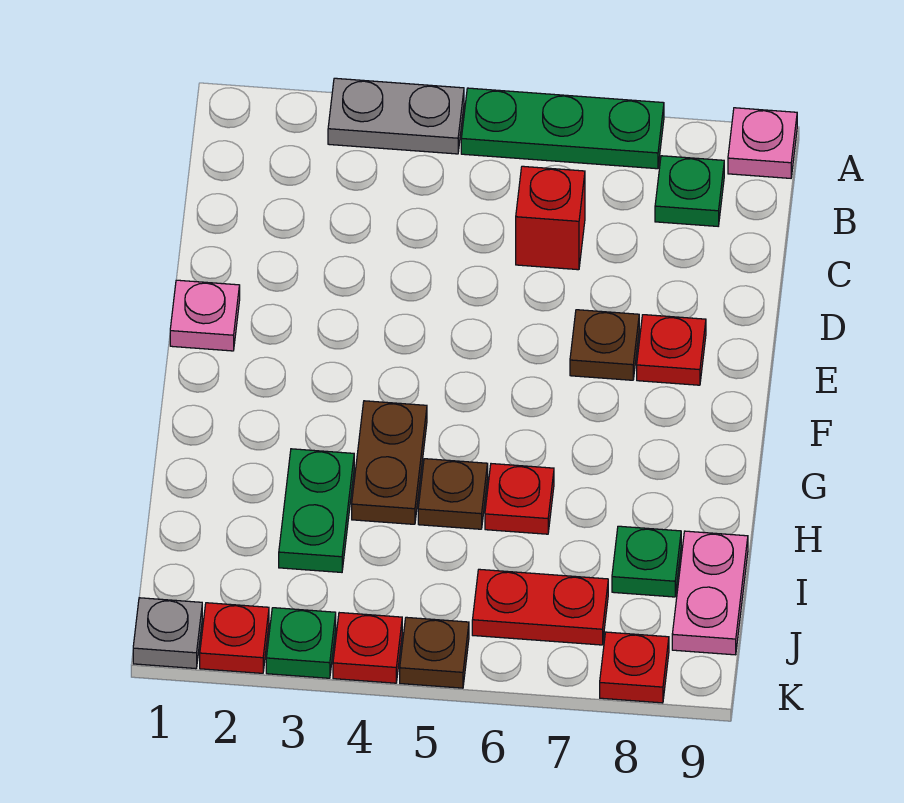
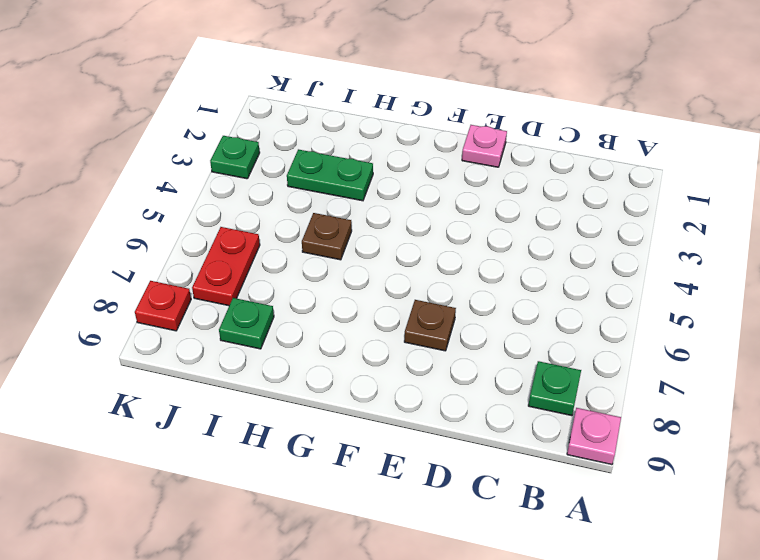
none -> grey plate A3:A4 level 1
none -> green plate A5:A7 level 1
none -> red brick C6 level 1

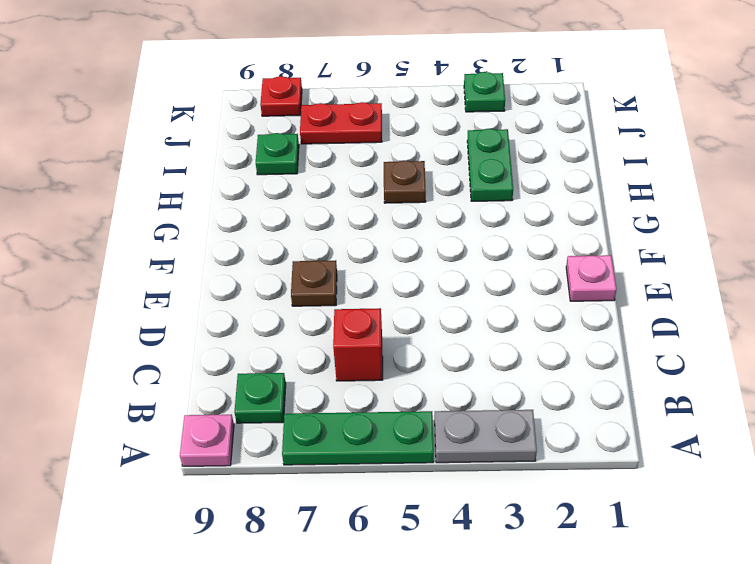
none -> red plate E8 level 1
none -> brown plate G4:H4 level 1
none -> red plate H6 level 1

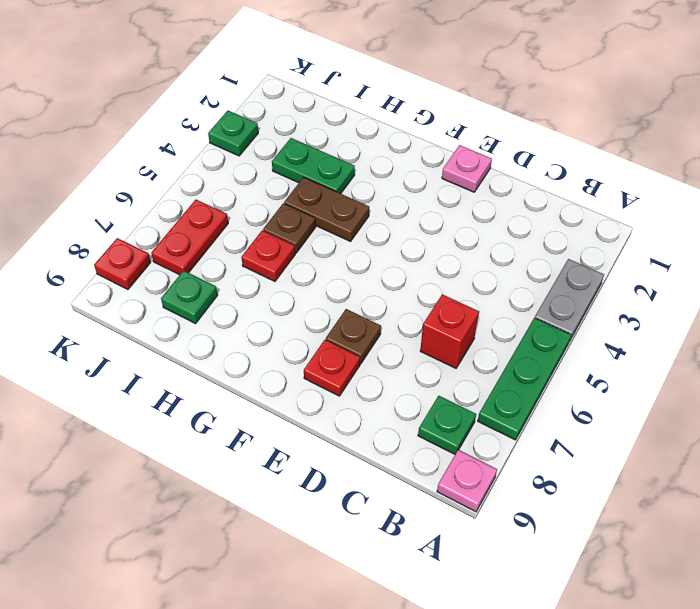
none -> pink plate I9:J9 level 1
none -> grey plate K1 level 1
none -> red plate K2 level 1

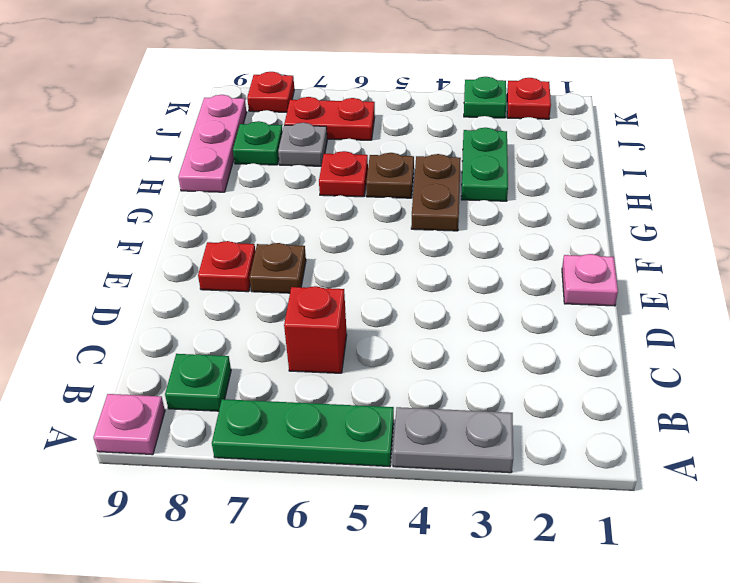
pink plate H9:J9 level 1 -> pink plate I9:J9 level 1
grey plate I7 level 1 -> grey plate K1 level 1
none -> red plate K4 level 1
none -> brown plate K5 level 1

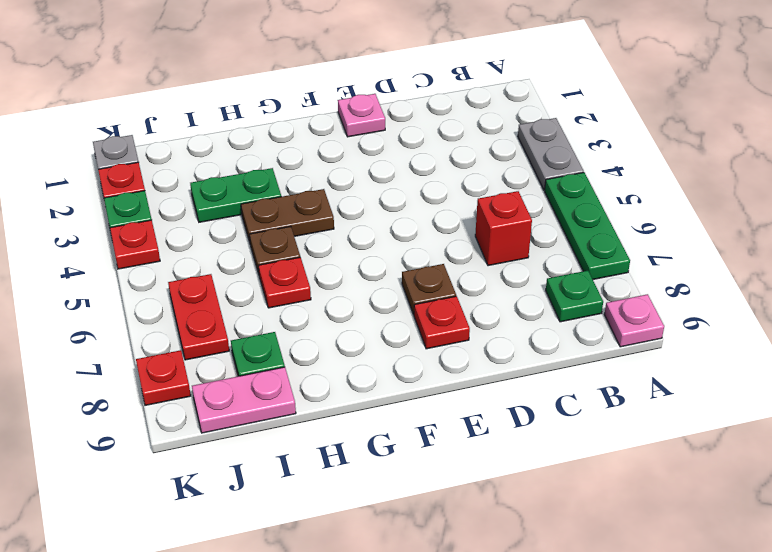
none -> brown plate K5 level 1

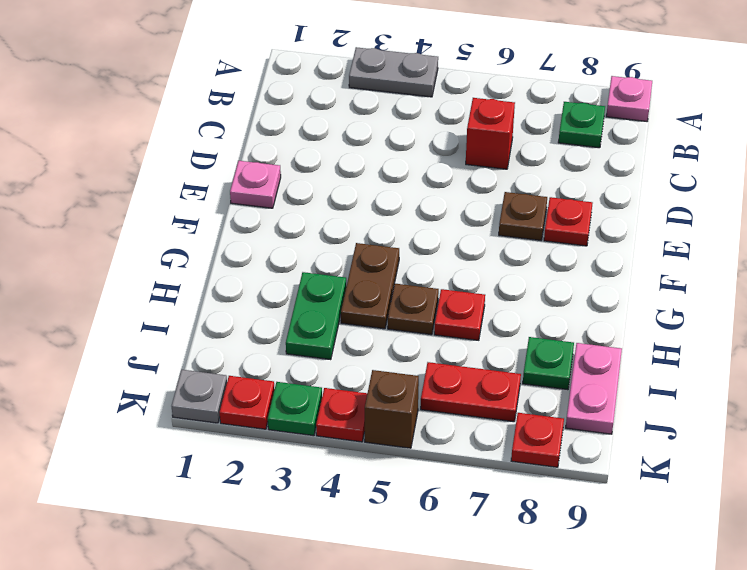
brown brick K5 level 1 -> brown plate K5 level 1
none -> green plate A5:A7 level 1

